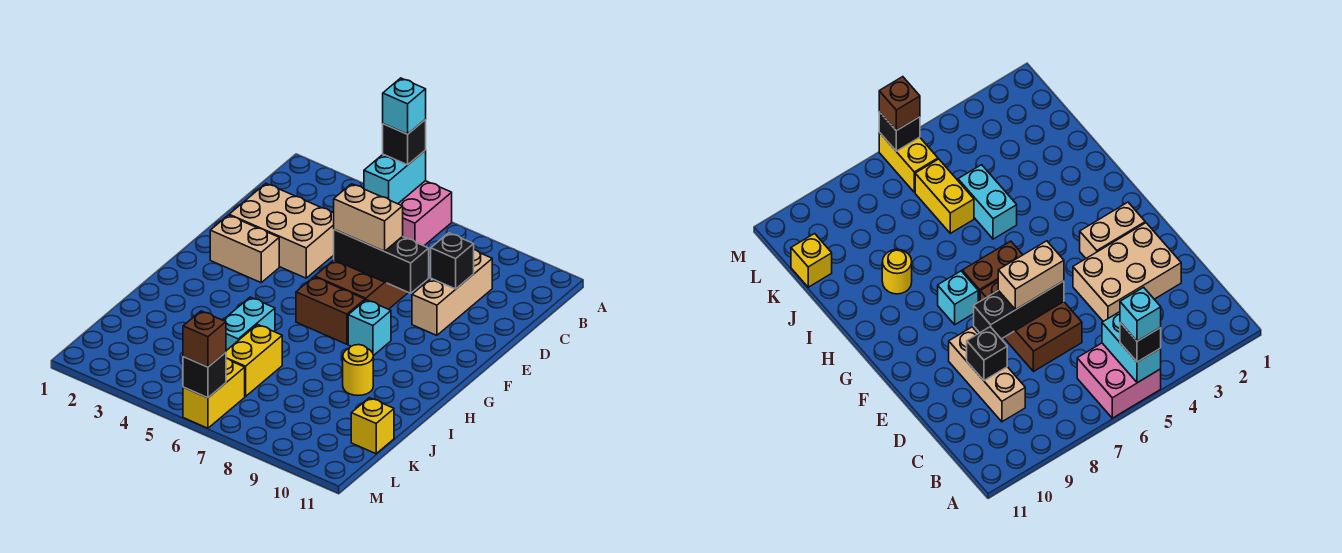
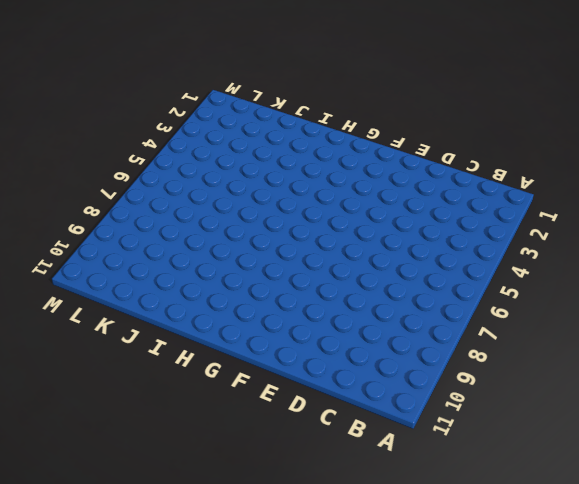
none -> pink brick A5:B6 level 1
none -> tan brick C9:E9 level 1
none -> tan brick D2:E4 level 1

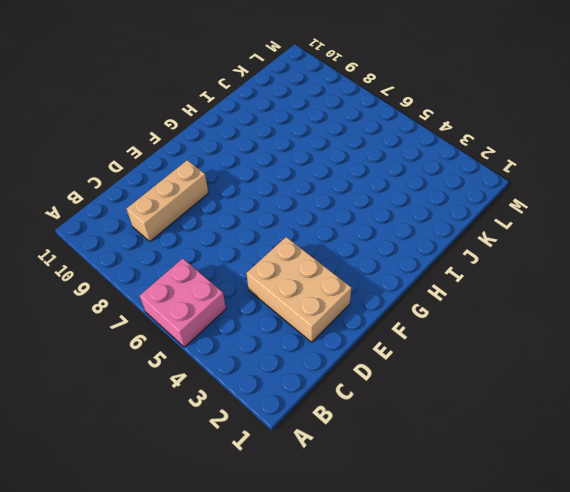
none -> brown brick D6:F7 level 1
none -> tan brick F2:F3 level 1
none -> brown brick G6:G7 level 1

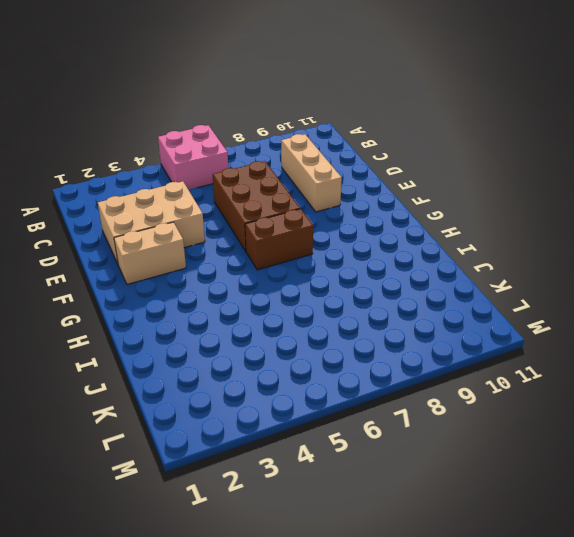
none -> cyan brick G8 level 1
none -> cyan brick I5:J5 level 1
none -> yellow round brick I9 level 1

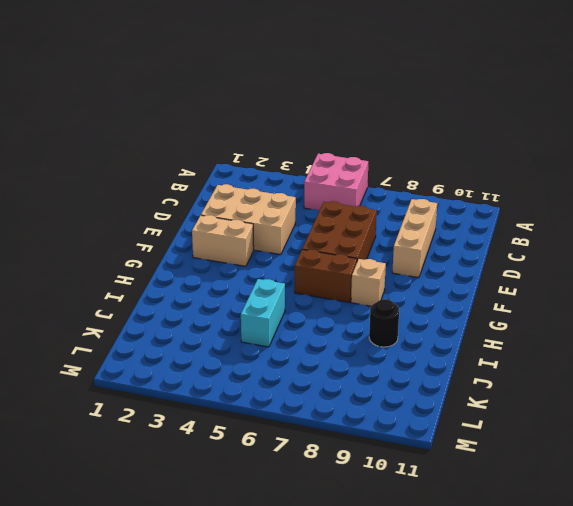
tan brick G8 level 1 -> cyan brick G8 level 1
black round brick I9 level 1 -> yellow round brick I9 level 1
none -> yellow brick J6:K6 level 1
none -> yellow brick K11 level 1
none -> yellow brick L6:M6 level 1

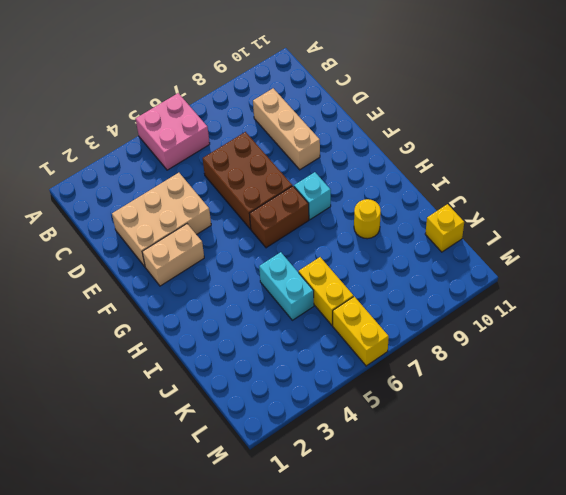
none -> cyan brick A5:B5 level 2
none -> black brick D9 level 2
none -> black brick E6:E8 level 2

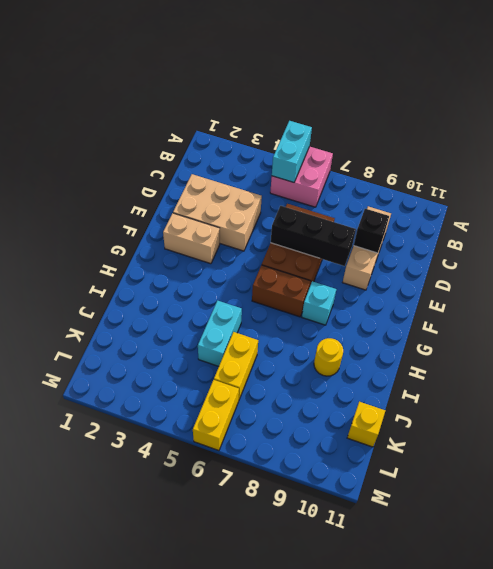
none -> black brick M6 level 2
none -> black brick A5 level 3
none -> tan brick E6:E7 level 3

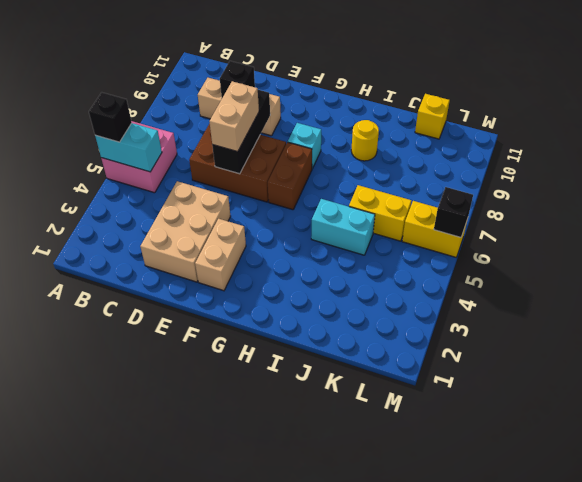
none -> brown brick M6 level 3
none -> cyan brick A5 level 4

